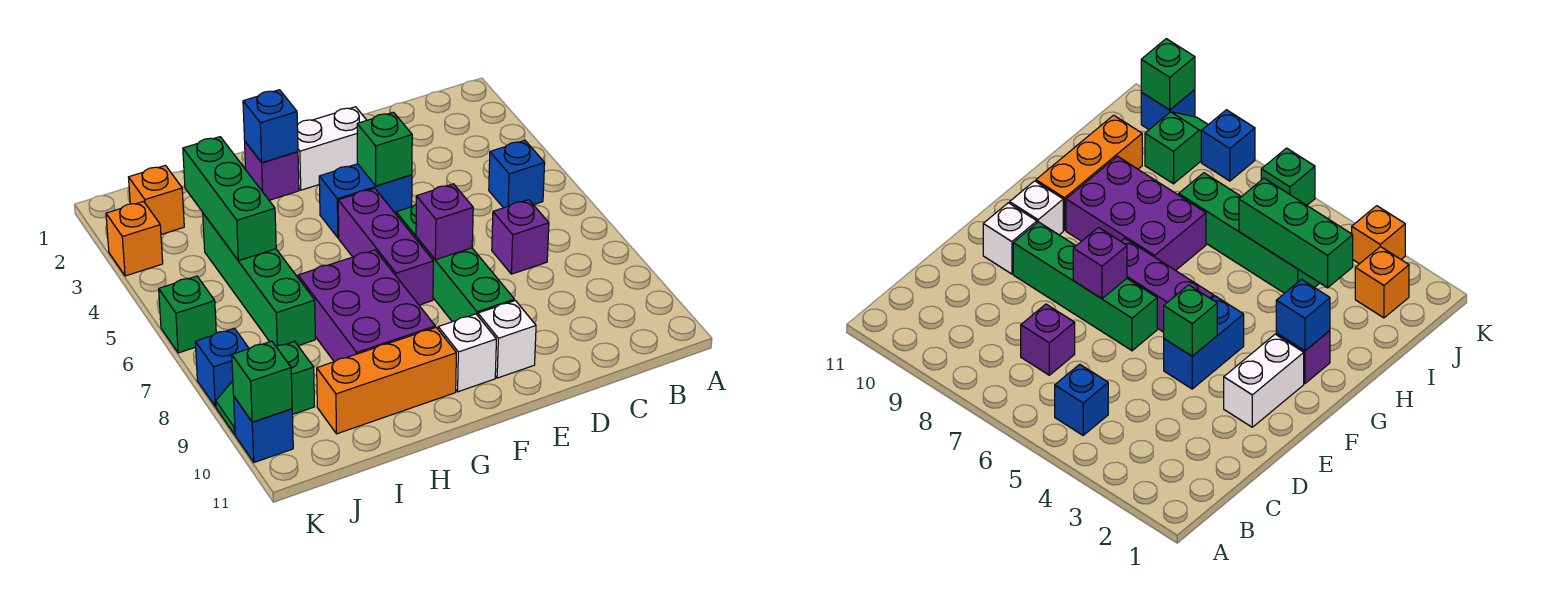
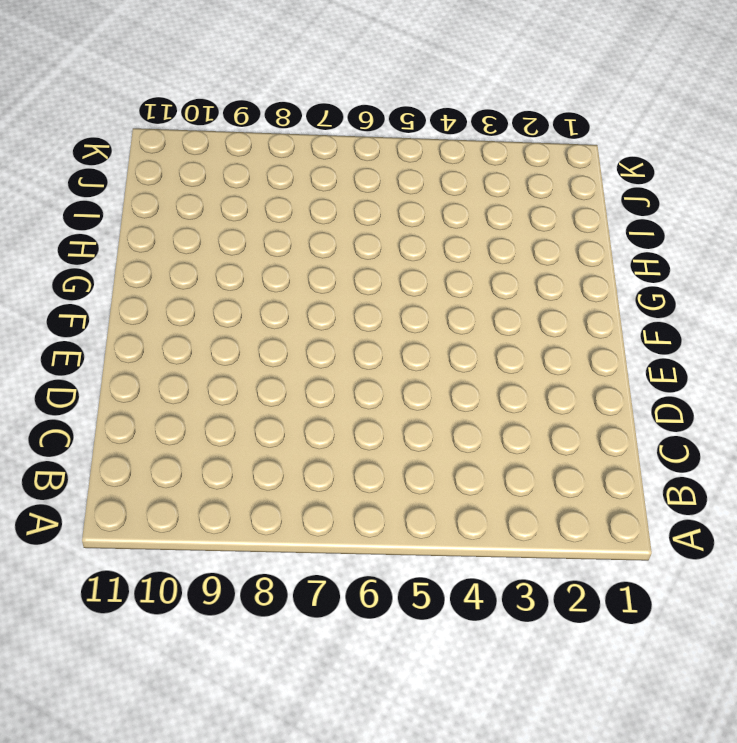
none -> blue brick B5 level 1
none -> purple brick C7 level 1
none -> white brick E2:F2 level 1

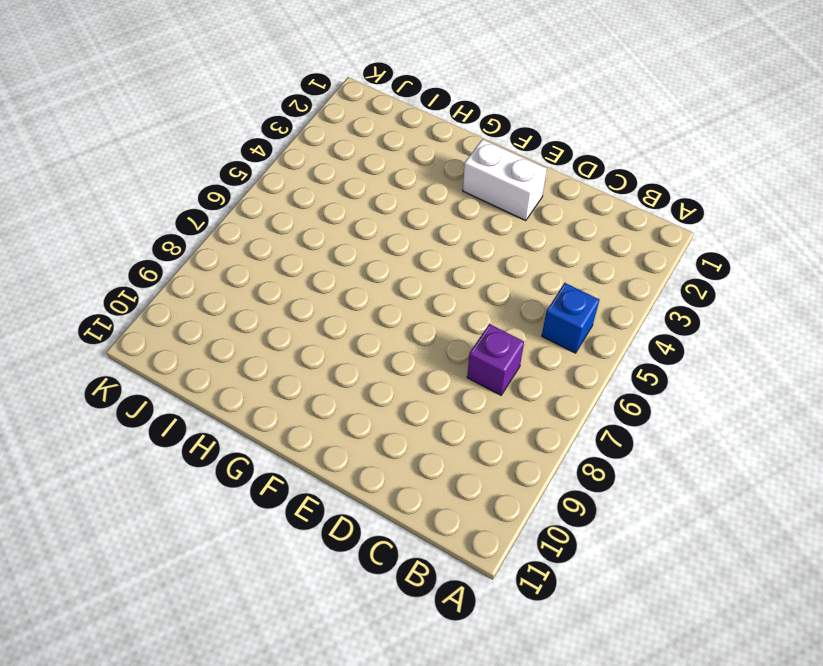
none -> blue brick E4:F4 level 1
none -> green brick E6:E9 level 1
none -> white brick E10 level 1

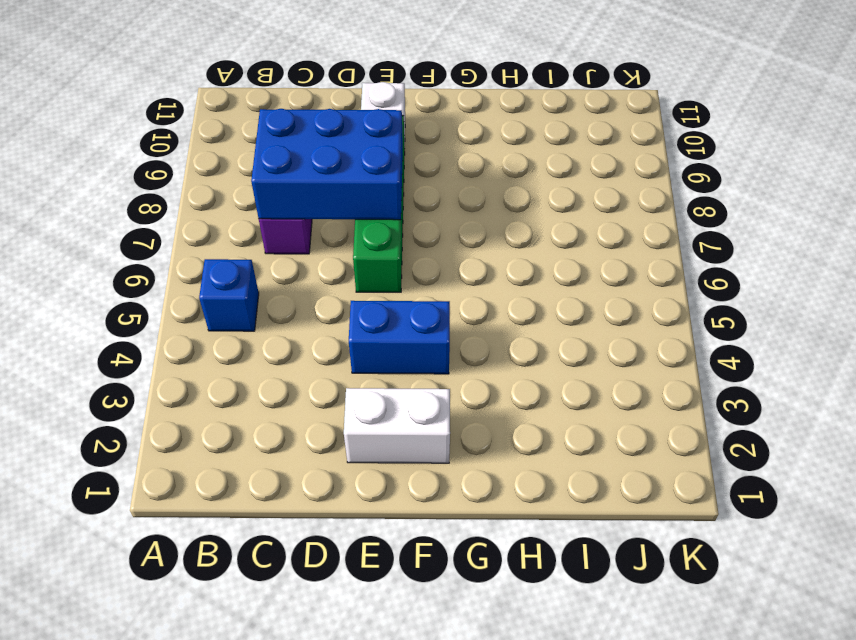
blue brick C7:E8 level 2 -> purple brick E7 level 2
none -> purple brick F5:F7 level 1
none -> white brick F10 level 1
none -> purple brick G2 level 1

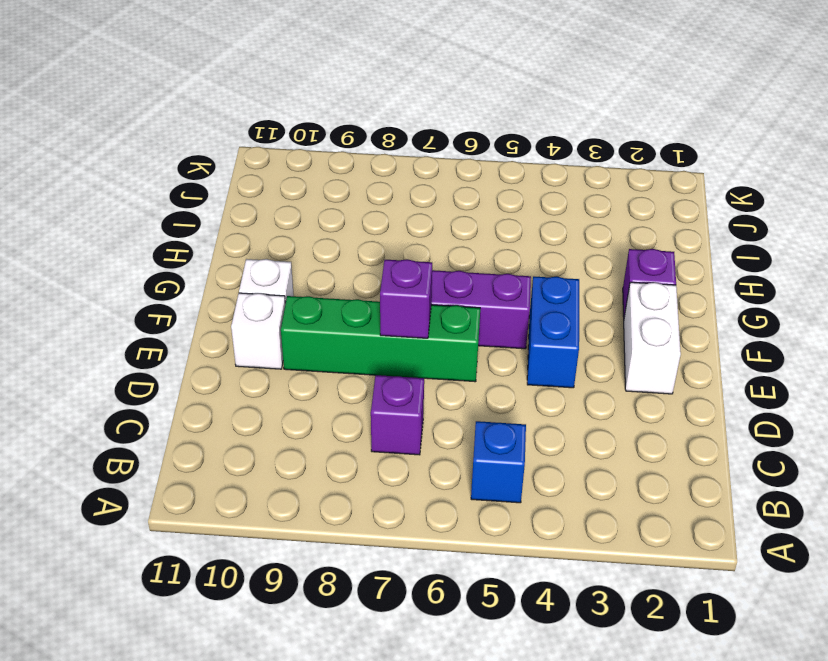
none -> purple brick G7:H9 level 1
none -> orange brick G10:I10 level 1
none -> green brick I4:I7 level 1

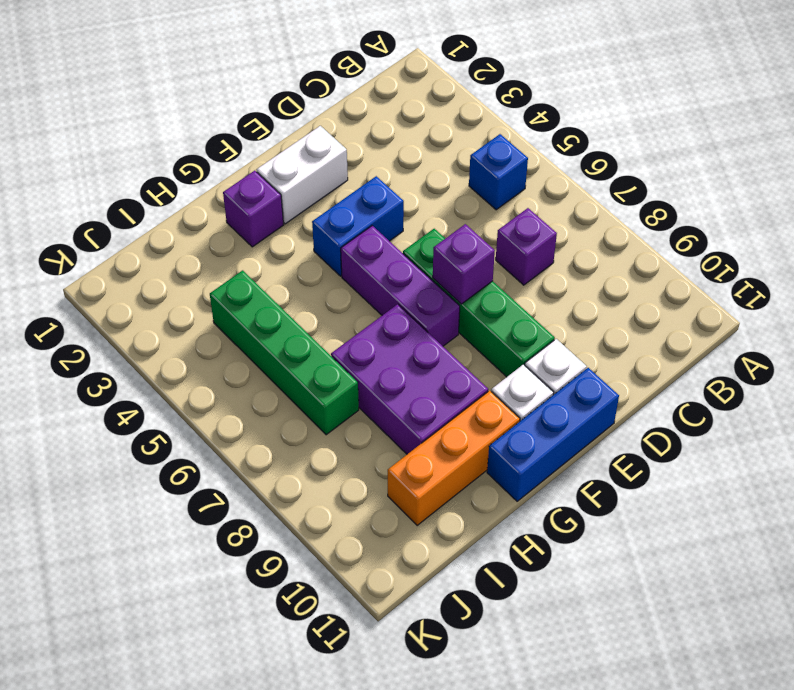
blue brick E11:G11 level 1 -> none
none -> orange brick J2 level 1
none -> green slope J9:K9 level 1 top J
none -> orange brick K3 level 1

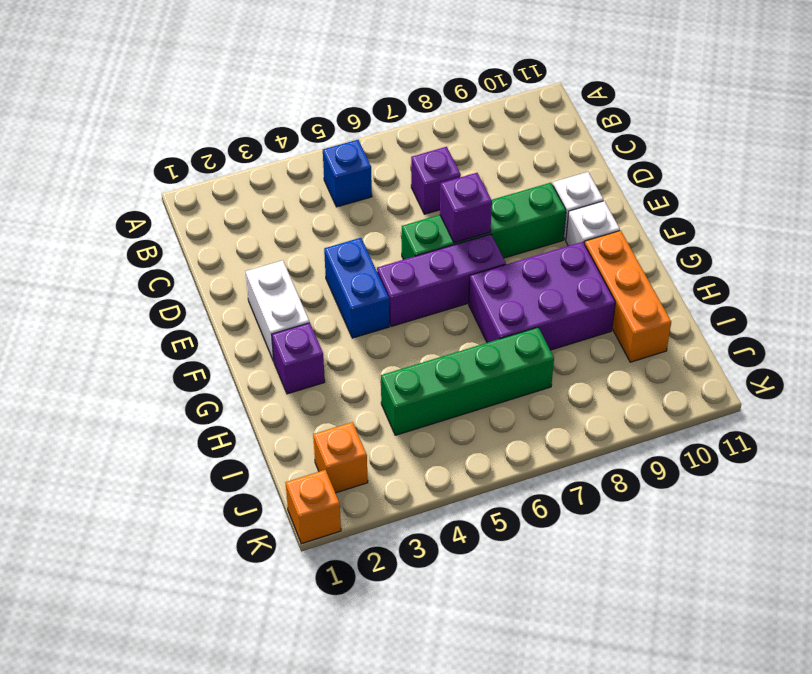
orange brick K1 level 1 -> orange brick K3 level 1
none -> green slope J9:K9 level 1 top J
none -> green brick K6 level 1
none -> blue brick K8 level 1

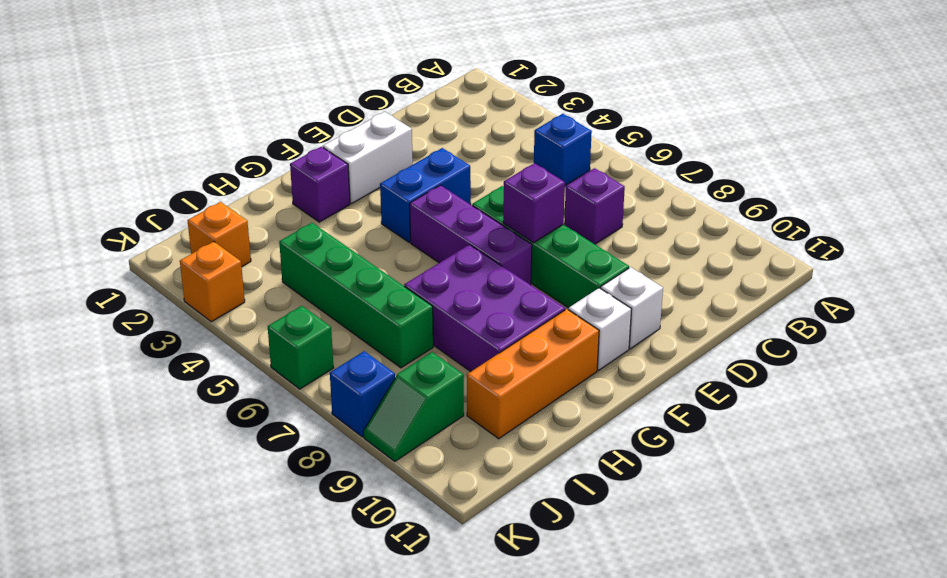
none -> blue brick K10 level 1
none -> green brick E4 level 2
none -> blue brick G2 level 2

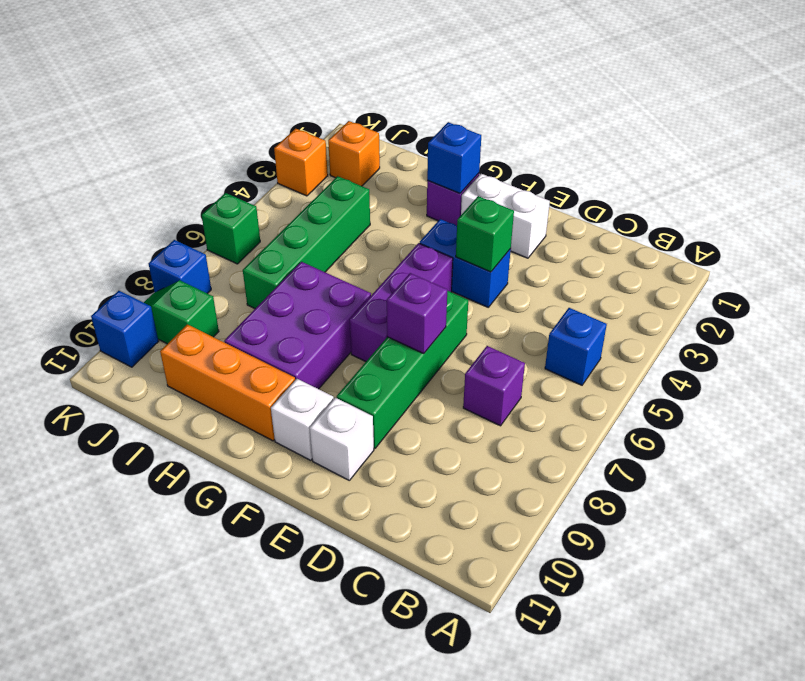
none -> green brick I3:I5 level 2
none -> green brick K10 level 2

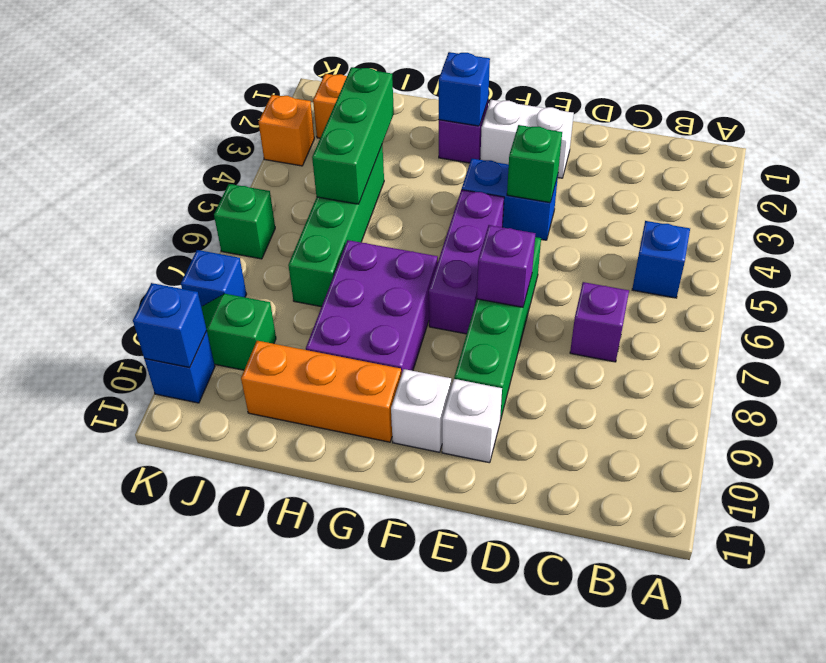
blue brick K10 level 2 -> green brick K10 level 2

